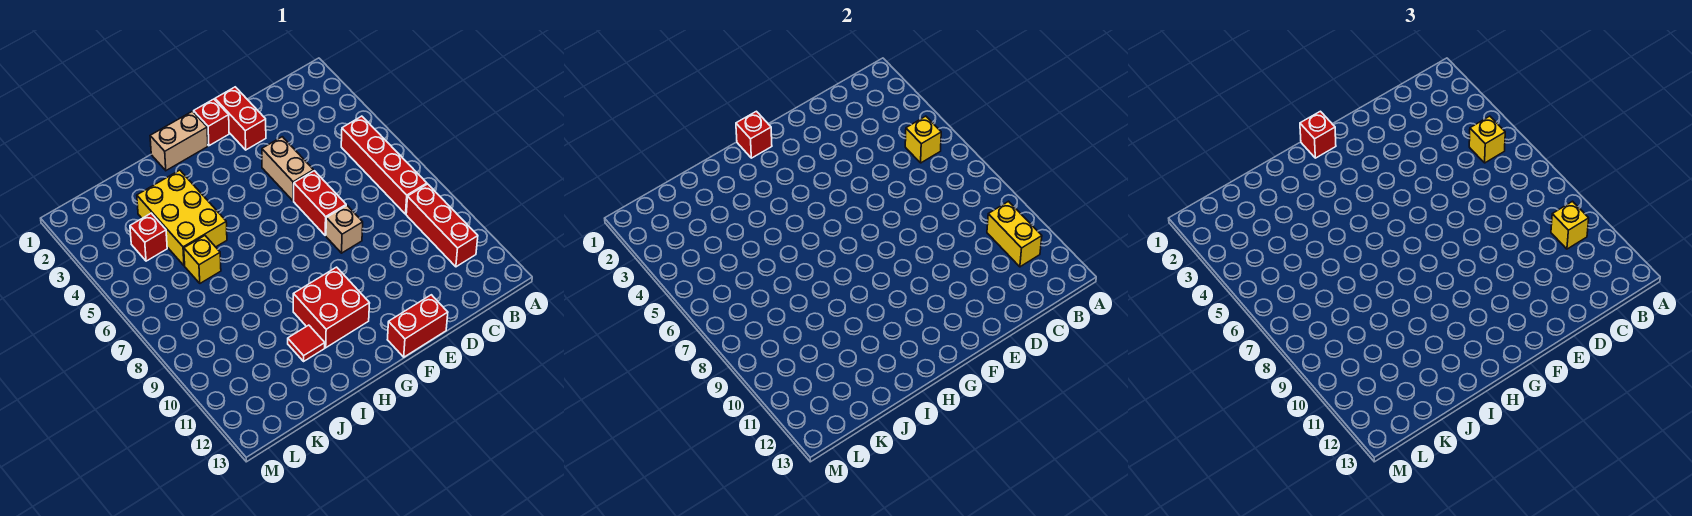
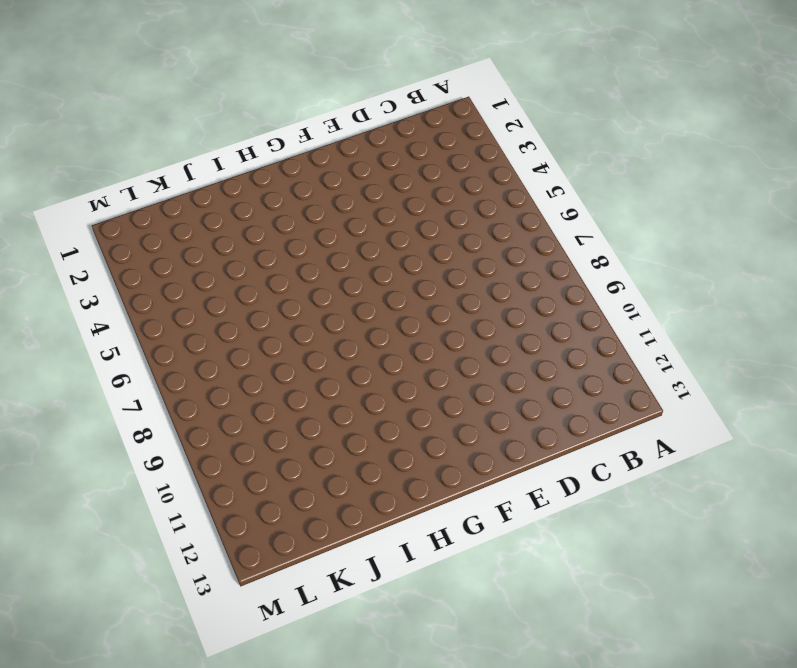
none -> red brick B5:B8 level 1
none -> red brick B9:B11 level 1
none -> red brick E1:E2 level 1

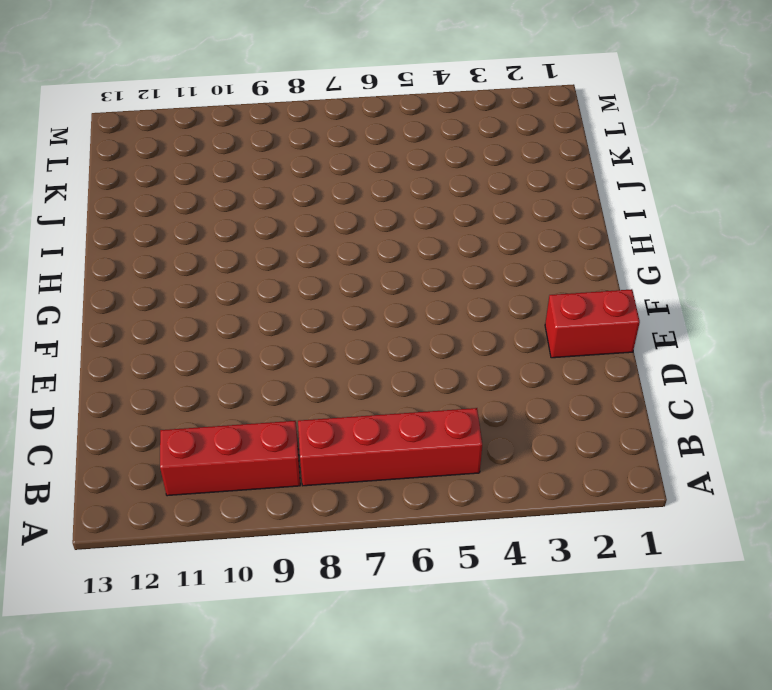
none -> tan brick E4:E5 level 1
none -> red brick E6:E7 level 1
none -> tan brick E8 level 1

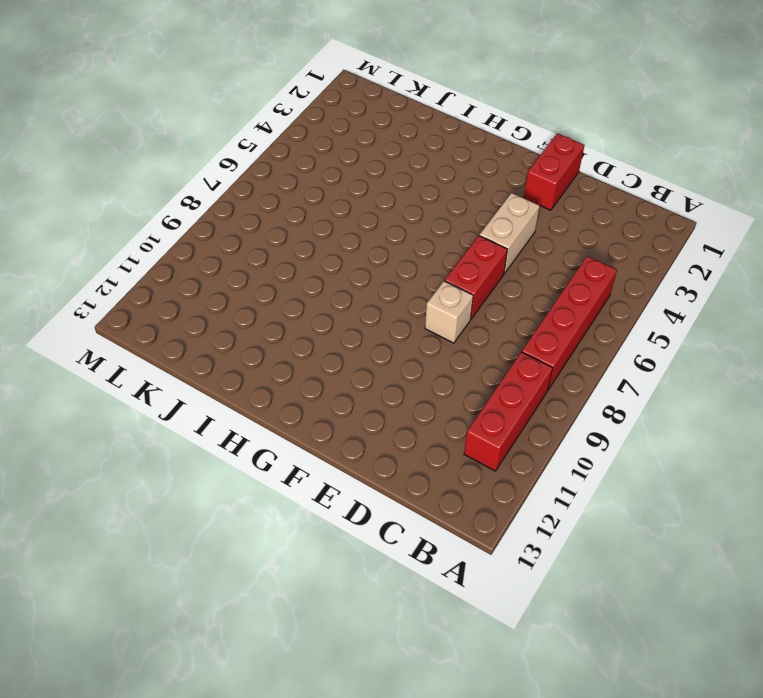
none -> red brick E13:F13 level 1
none -> red brick F1 level 1
none -> tan brick G1:H1 level 1

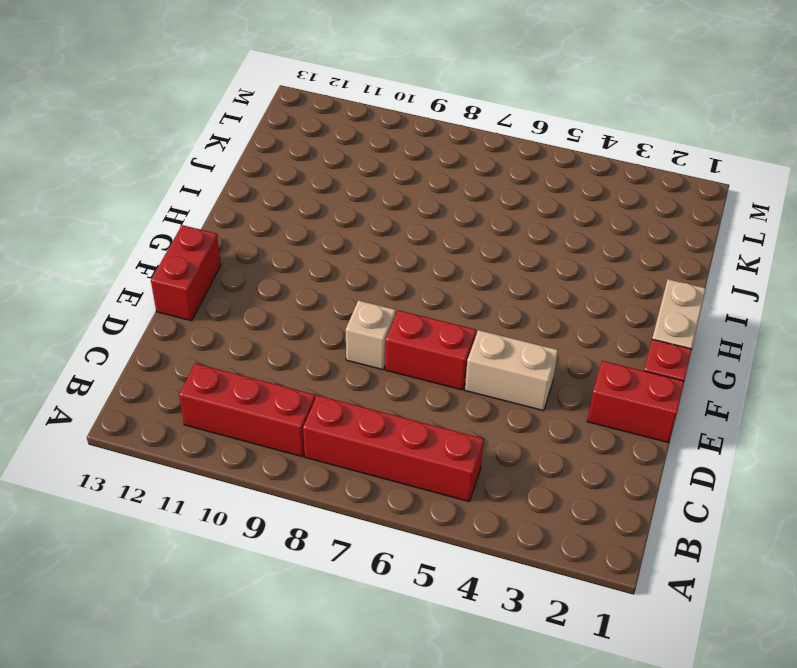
none -> red brick G10:H11 level 1
none -> yellow brick I3:J5 level 1
none -> red tile I11 level 1

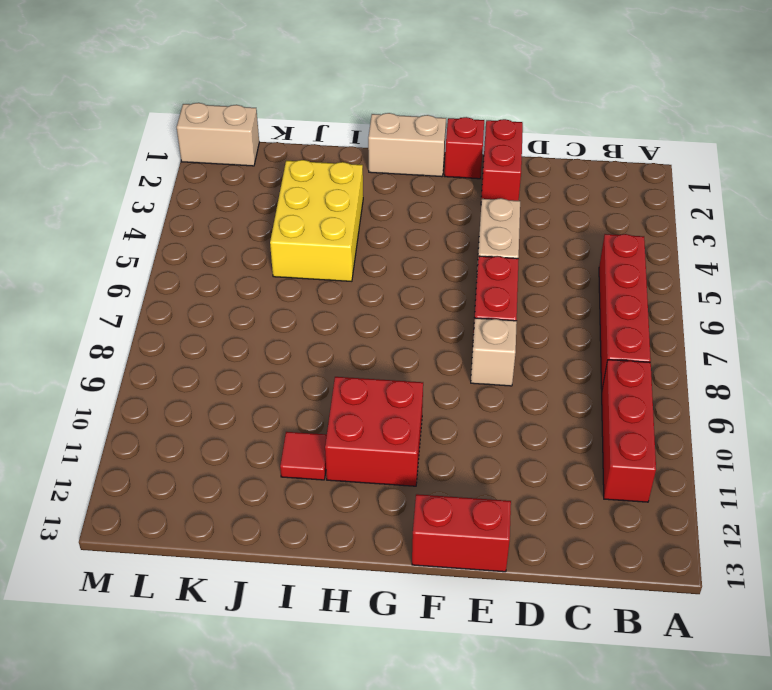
tan brick L1:M1 level 1 -> none
none -> yellow brick J6 level 1
none -> red brick K4 level 1
none -> yellow brick B5 level 2

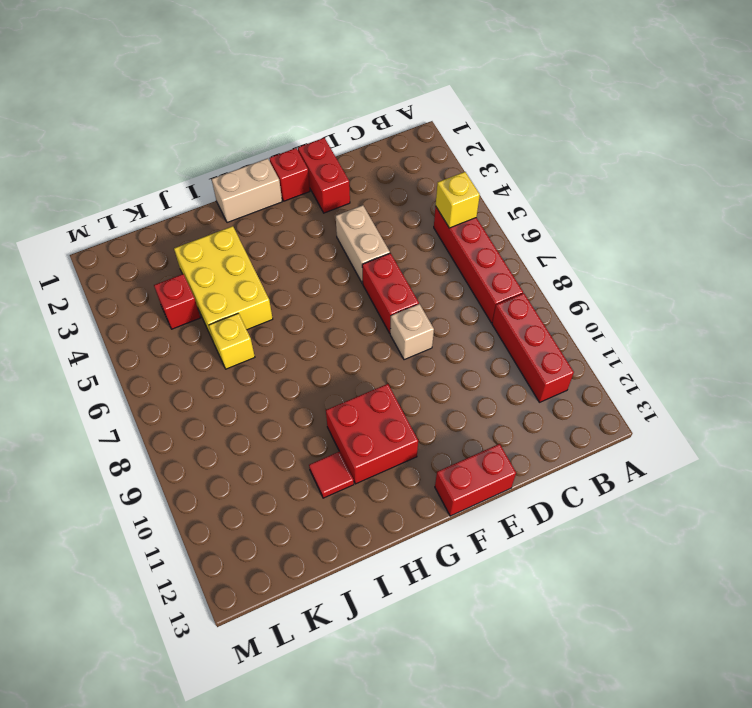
none -> yellow brick B10:B11 level 2
none -> red brick G1 level 2
none -> yellow brick B5 level 3

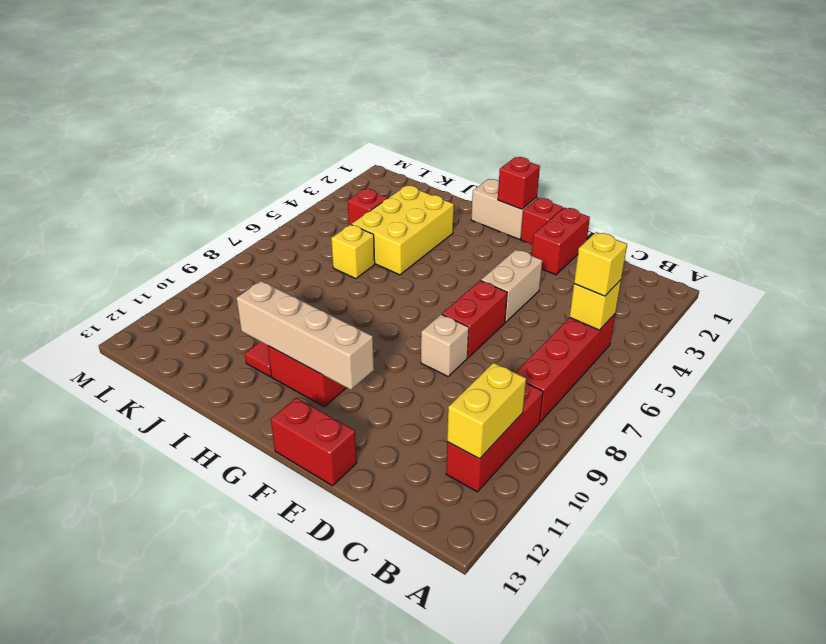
tan brick F11:I11 level 2 -> none
none -> yellow brick B10 level 3
none -> red brick G1 level 3

